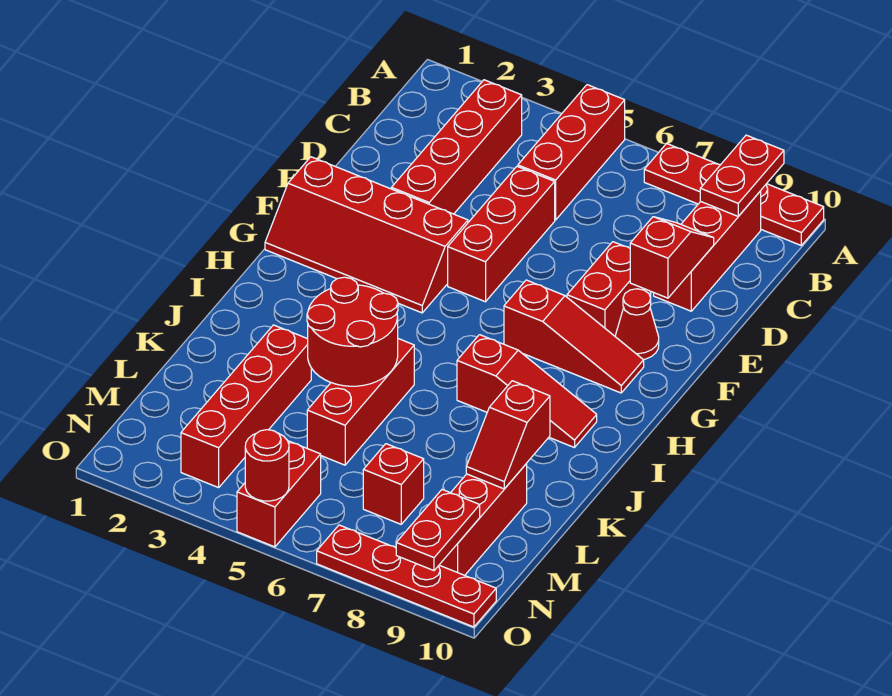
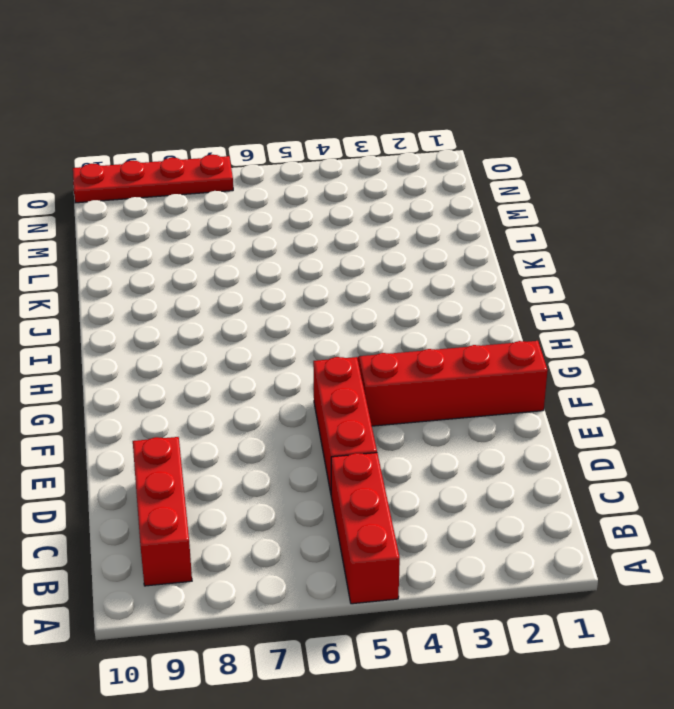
none -> red plate A7:A10 level 1
none -> red brick B3:E3 level 1
none -> red brick E8:F8 level 1

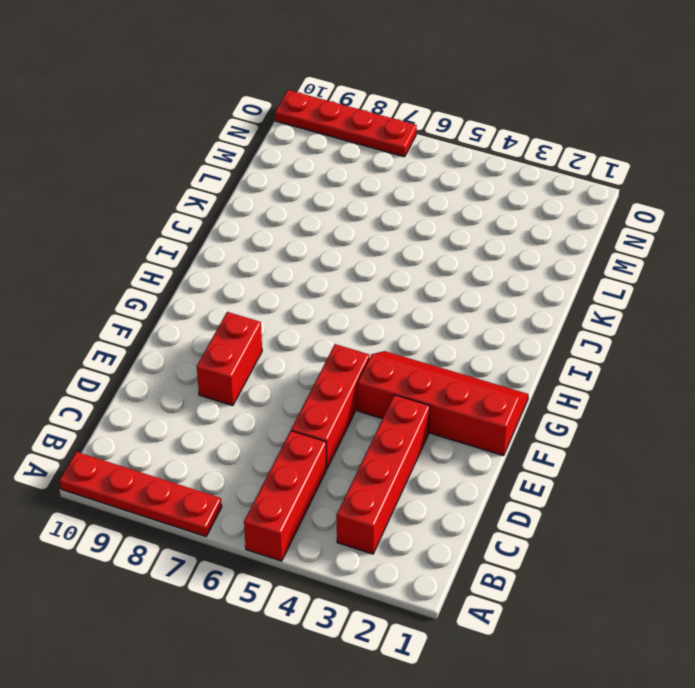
none -> red brick B9:D9 level 1
none -> red cone F9 level 1
none -> red slope G7:G9 level 1 top 7

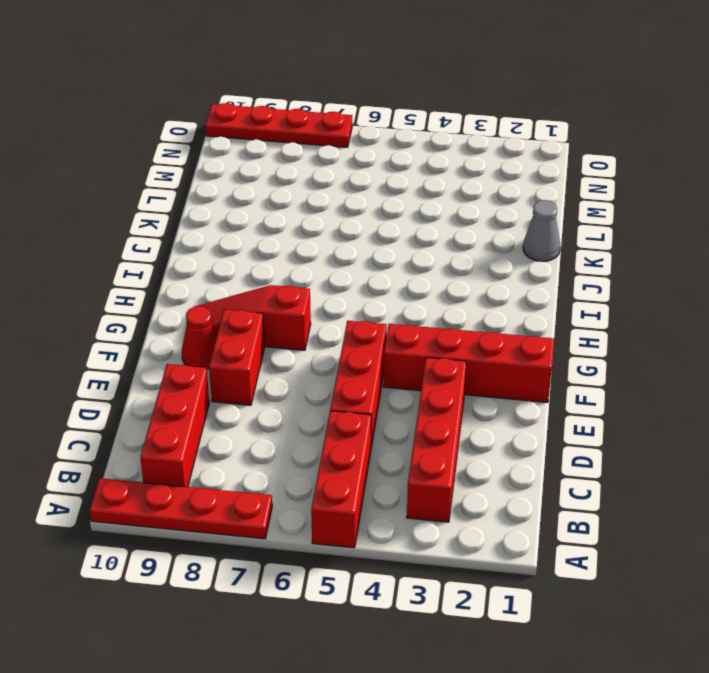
grey cone K1 level 1 -> none
none -> red slope I7:I9 level 1 top 7
none -> red brick J5:L5 level 1
none -> red brick K3:N3 level 1

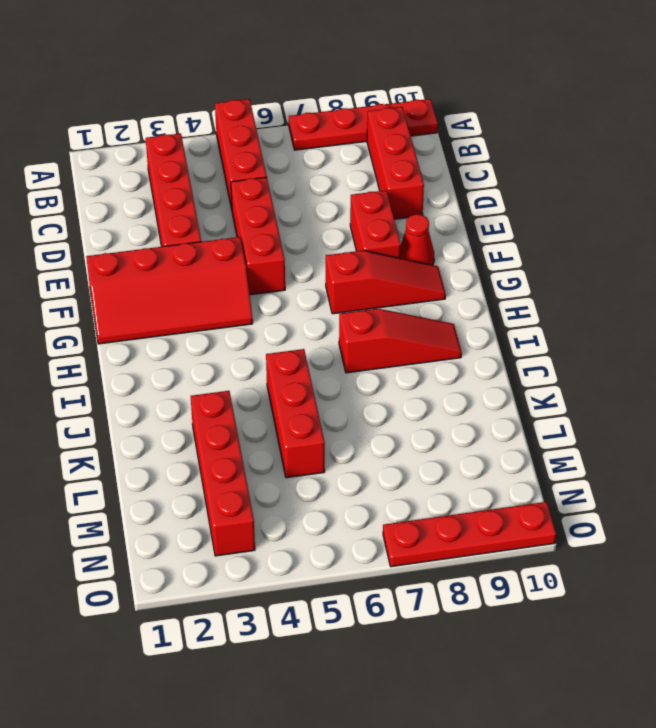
none -> red brick L9:N9 level 1
none -> red brick M7 level 1
none -> red brick N5:O5 level 1

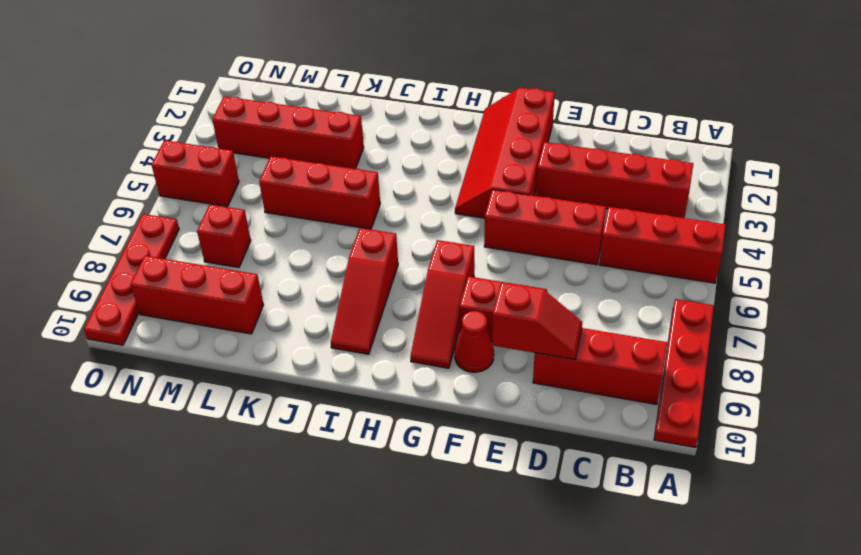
none -> red plate A9:B9 level 2
none -> red round brick J4:K5 level 2
none -> red slope K9:L9 level 2 top K

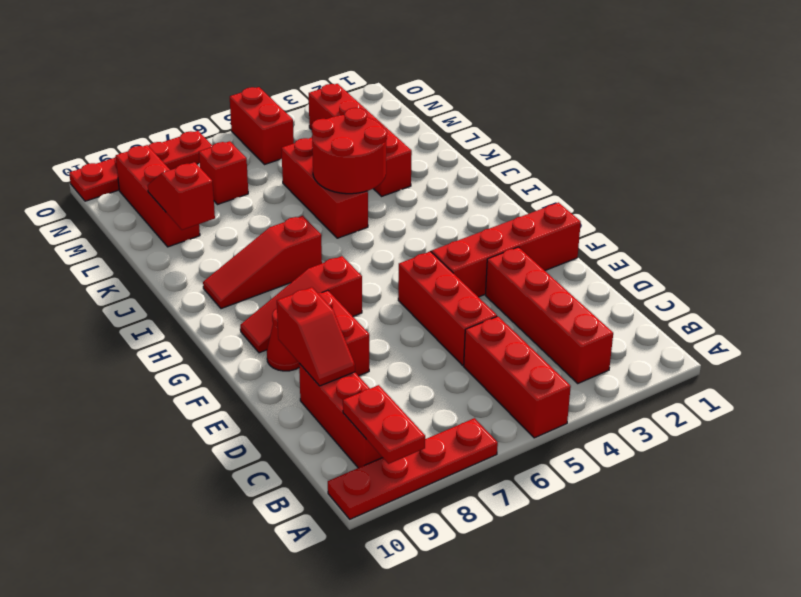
none -> red plate N9:O9 level 2
none -> red round brick O5 level 2

